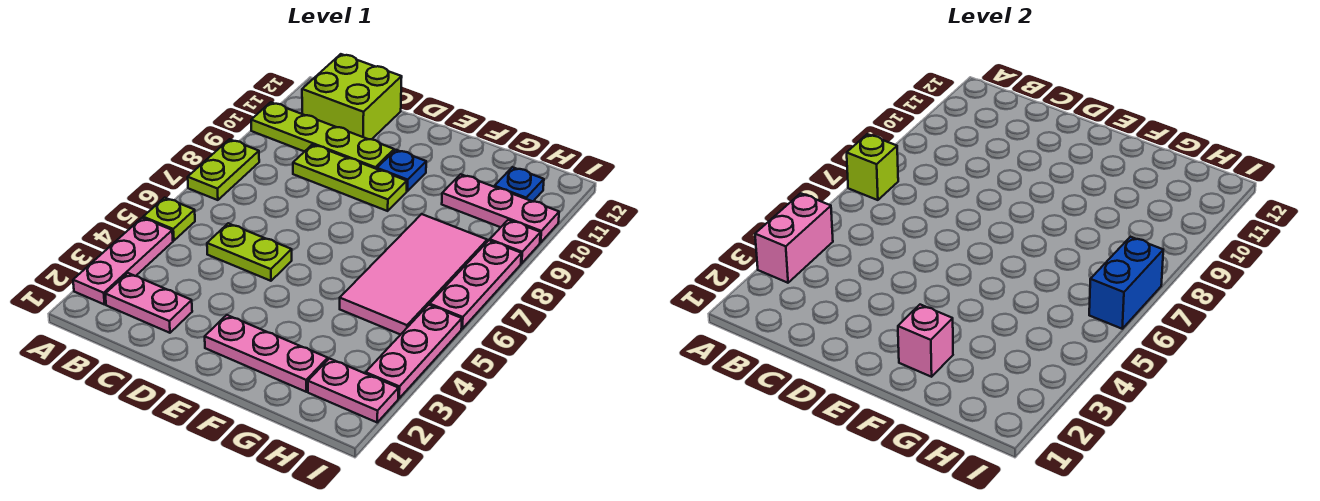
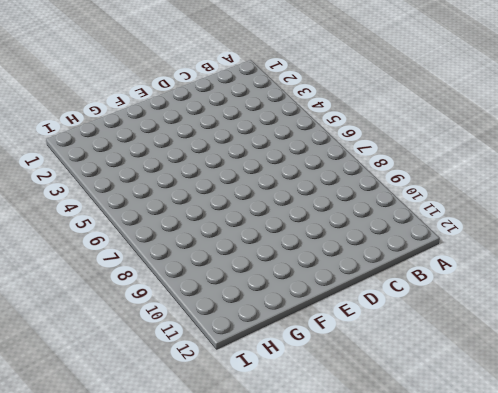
none -> pink plate A2:A4 level 1
none -> lime plate A5 level 1
none -> lime plate A7:A8 level 1

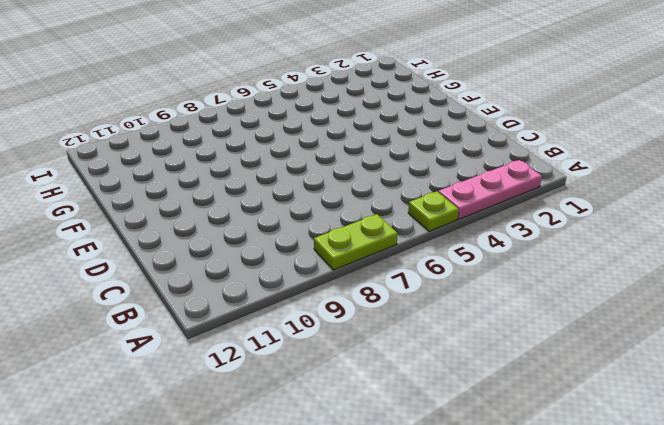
none -> lime plate A10:D10 level 1
none -> pink plate B2:C2 level 1
none -> lime brick B11:C12 level 1

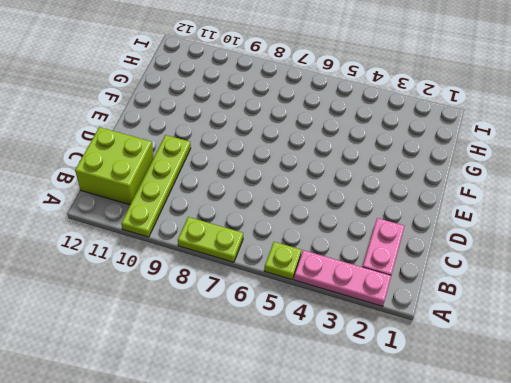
none -> lime plate C5:D5 level 1
none -> lime plate C9:E9 level 1
none -> pink plate E2:G2 level 1

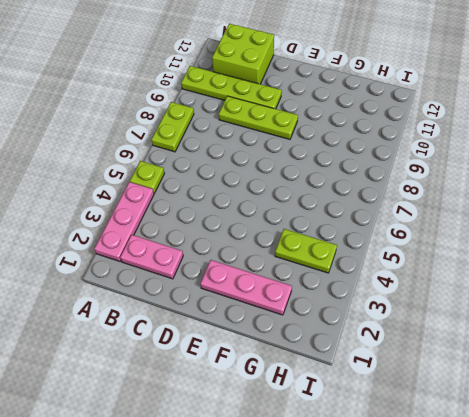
lime plate G4:H4 level 1 -> lime plate C5:D5 level 1
none -> blue plate E10 level 1
none -> pink tile G5:H8 level 1
none -> pink plate G10:I10 level 1

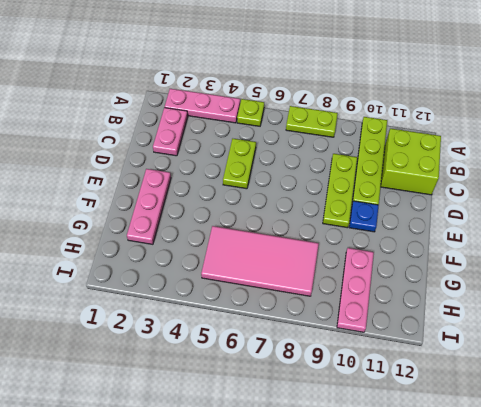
none -> pink plate H2:I2 level 1
none -> blue plate H11 level 1
none -> pink plate I3:I5 level 1

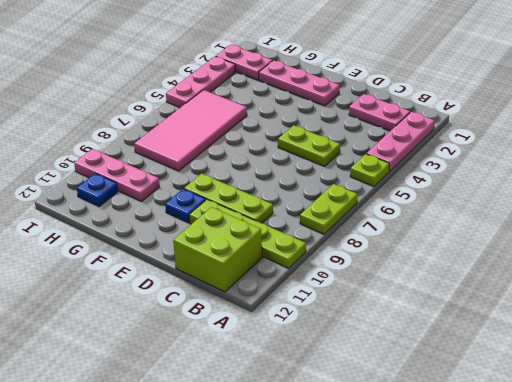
none -> pink plate I6:I8 level 1
none -> pink plate I9 level 1
none -> pink brick A3:A4 level 2

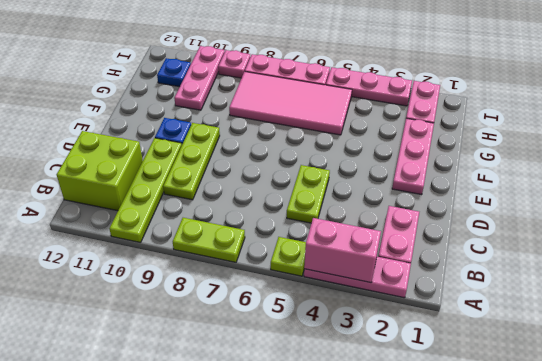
none -> lime brick A7 level 2
none -> pink brick F2 level 2
none -> blue brick I6:I7 level 2

